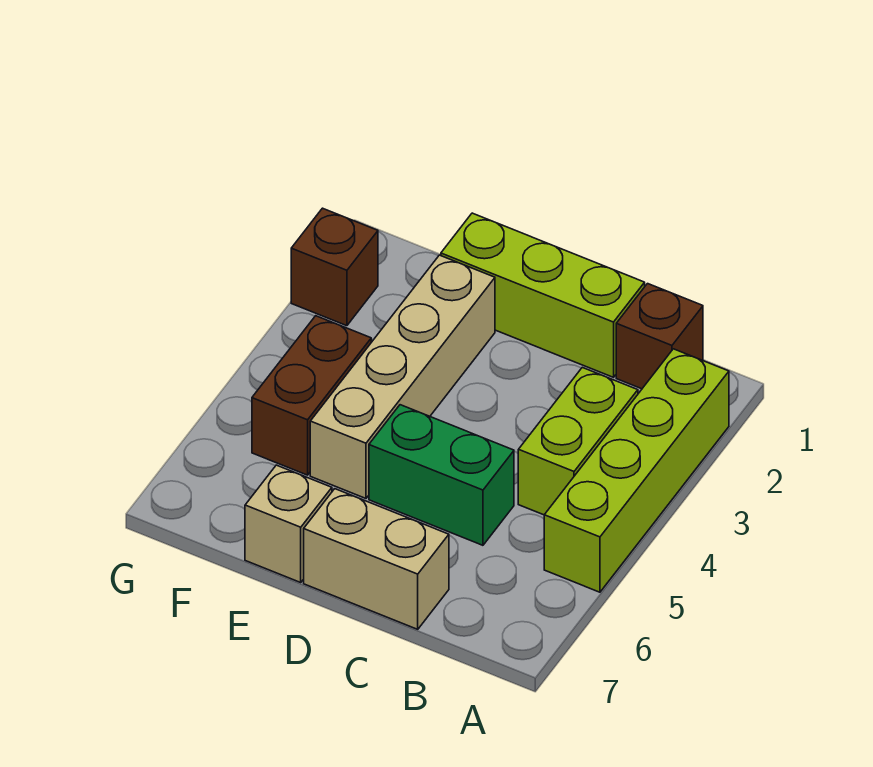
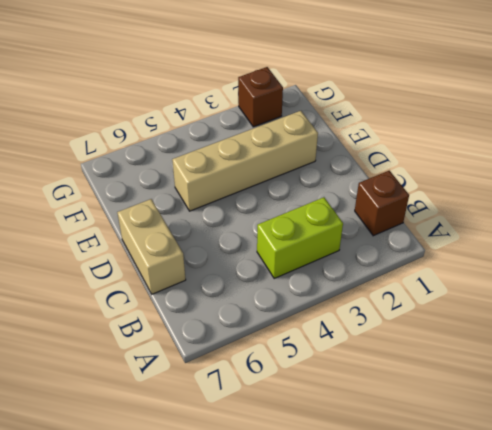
none -> lime brick A2:A5 level 1
none -> lime brick C1:E1 level 1

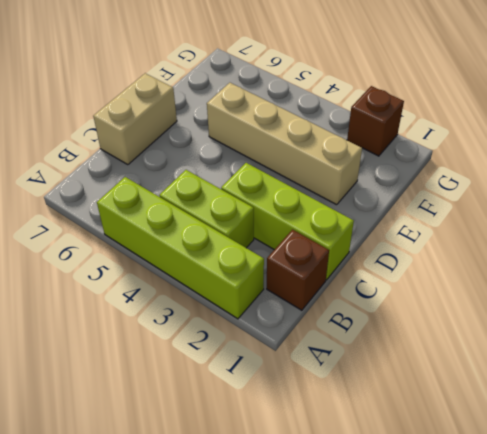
lime brick C1:C3 level 1 -> lime brick C1:E1 level 1
none -> green brick C5:D5 level 1
none -> tan brick E7 level 1

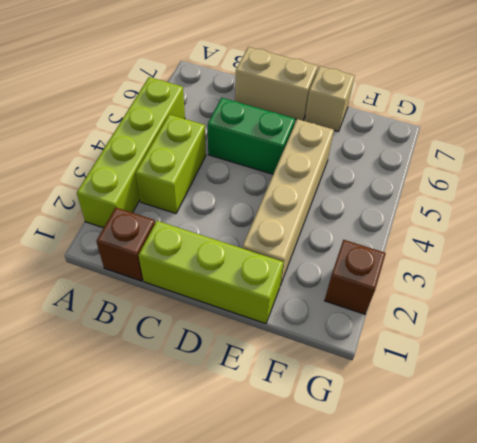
none -> brown brick F4:F5 level 1

